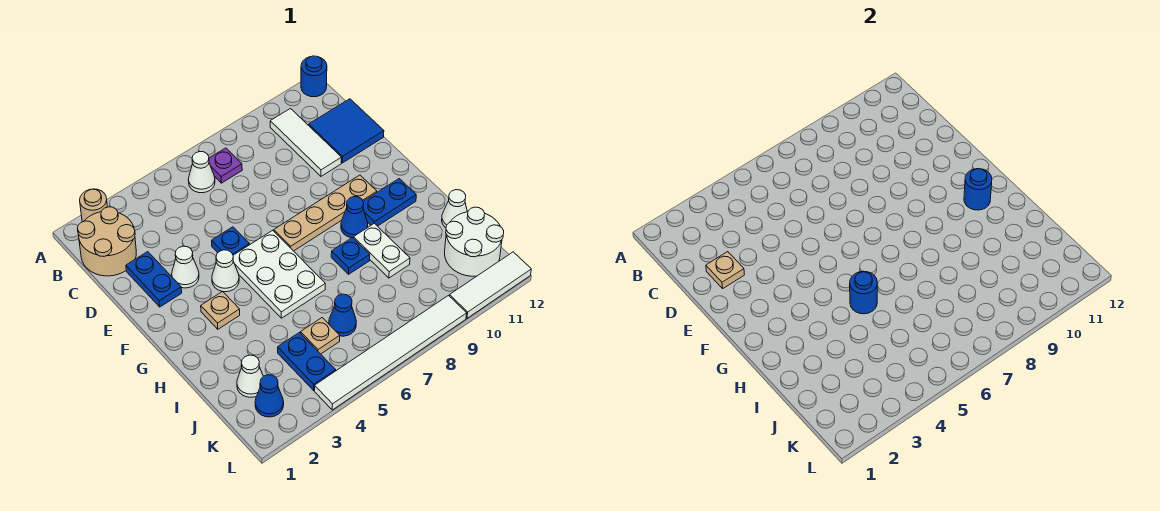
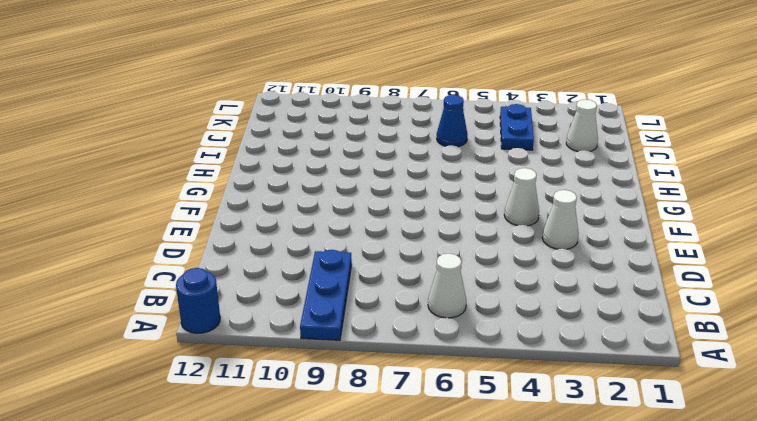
blue plate A9:C9 level 1 -> none
none -> tan round brick A2 level 1
none -> tan round brick B1:C2 level 1
none -> purple plate B7 level 1
none -> white tile B10:D10 level 1

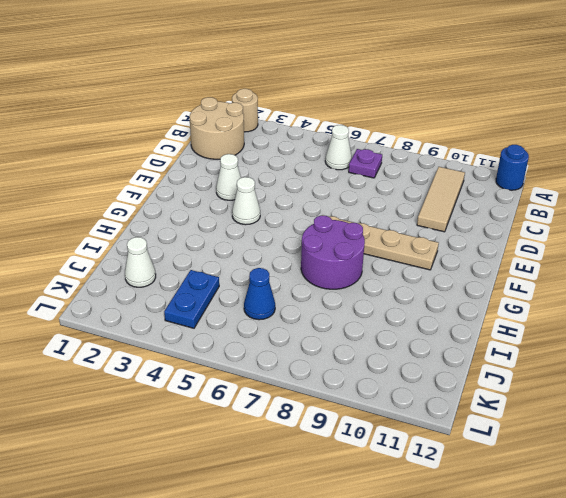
tan tile B10:D10 level 1 -> white tile B10:D10 level 1
purple round brick G7:H8 level 1 -> blue plate H8 level 1
none -> blue tile C11:D12 level 1
none -> blue plate D2:E2 level 1
none -> blue plate E5 level 1
none -> white plate F5:H6 level 1

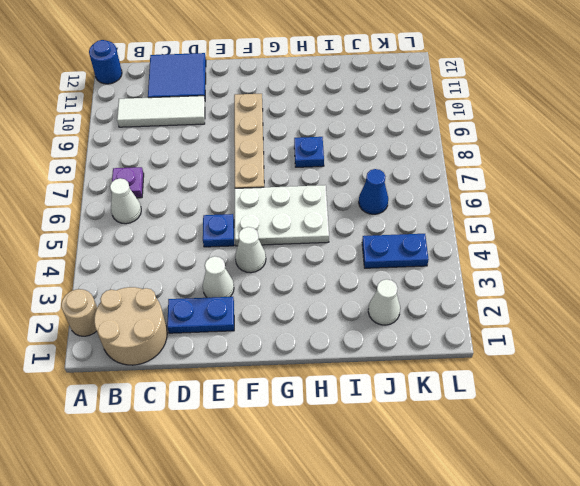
none -> tan plate G3 level 1
none -> blue cone G9 level 1
none -> blue plate G10:G11 level 1
none -> white plate H9:I9 level 1

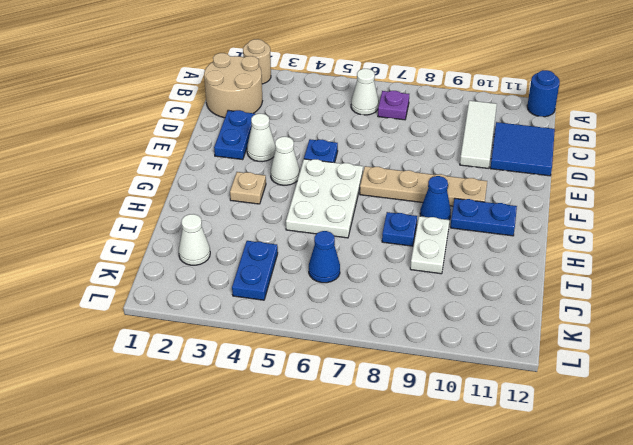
none -> white cone I12 level 1
none -> tan plate J5 level 1
none -> white round brick J11:K12 level 1
none -> blue cone K2 level 1

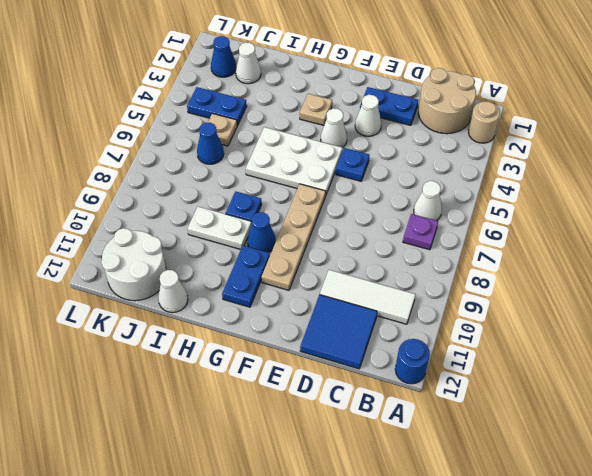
none -> white tile L4:L9 level 1
none -> white tile L10:L12 level 1
none -> tan plate D2 level 2
none -> blue round brick G11 level 2

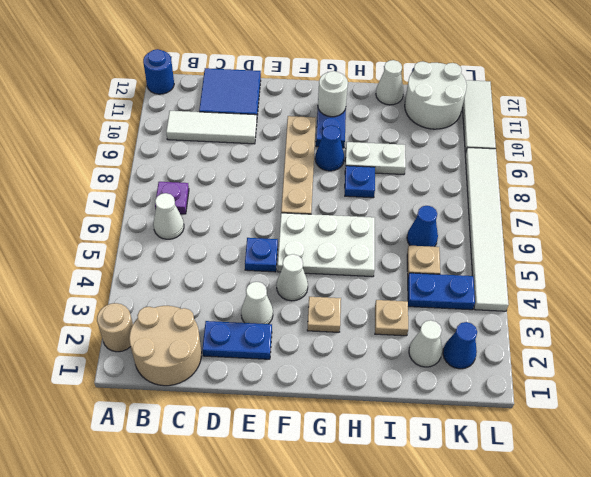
white round brick G11 level 2 -> blue round brick G11 level 2
tan plate I3 level 1 -> tan plate D2 level 2
none -> blue round brick H5 level 2

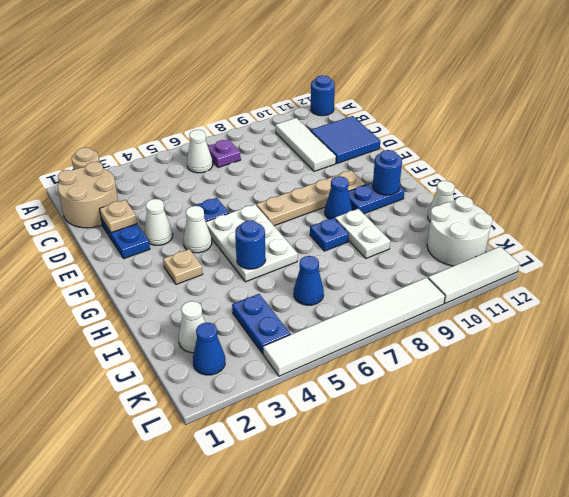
none -> tan plate J5 level 1

